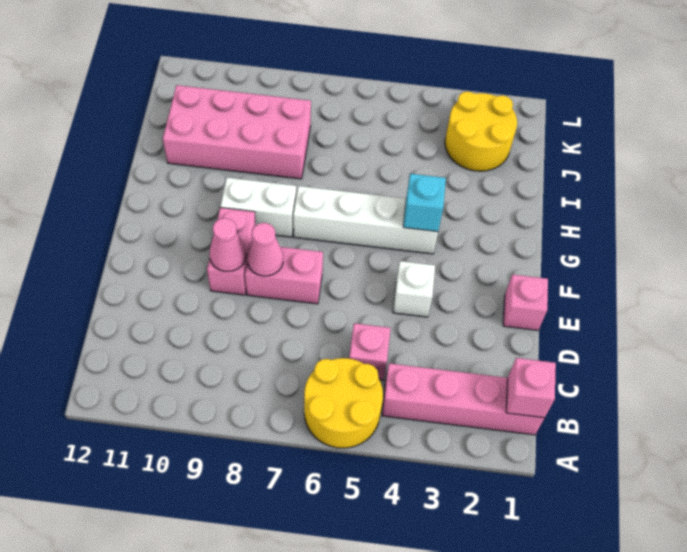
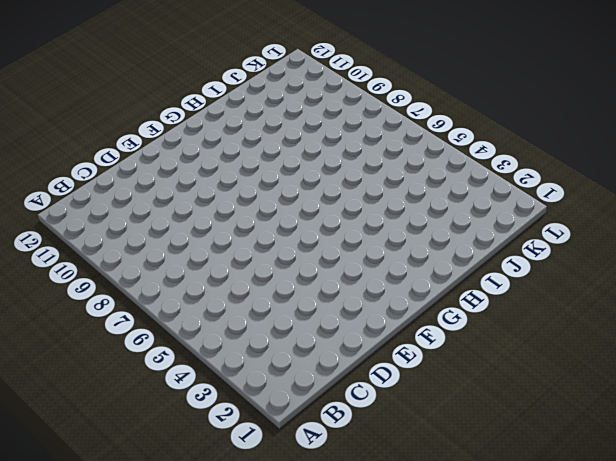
none -> yellow round brick A5:B6 level 1
none -> pink brick B1:B4 level 1
none -> pink brick C5 level 1

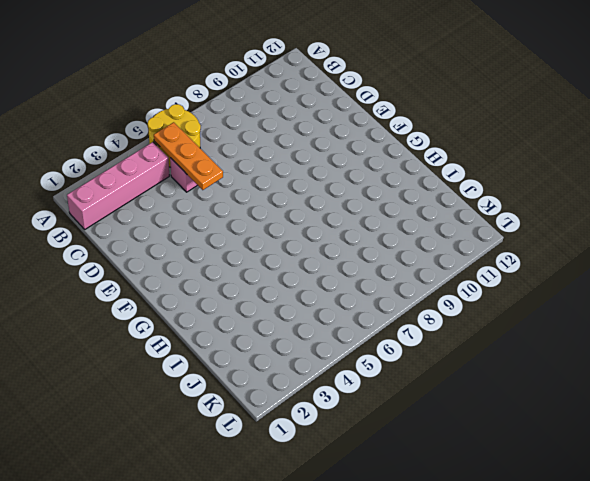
orange plate B5:D5 level 2 -> none
none -> pink brick E1 level 1
none -> white brick E4 level 1
none -> pink brick E7:E8 level 1

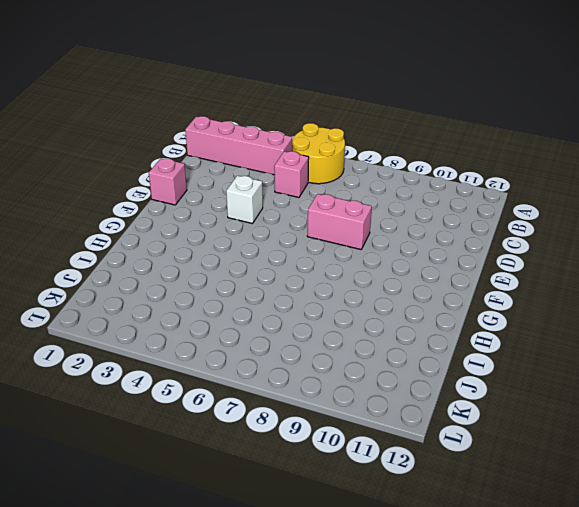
none -> pink brick E9:F9 level 1
none -> white brick G4:G7 level 1
none -> white brick G8:G9 level 1

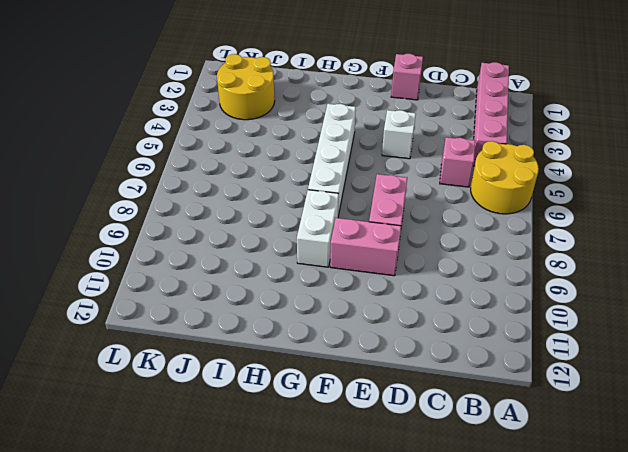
none -> pink brick I8:J11 level 1
none -> pink brick B1 level 2
none -> pink cone E8 level 2

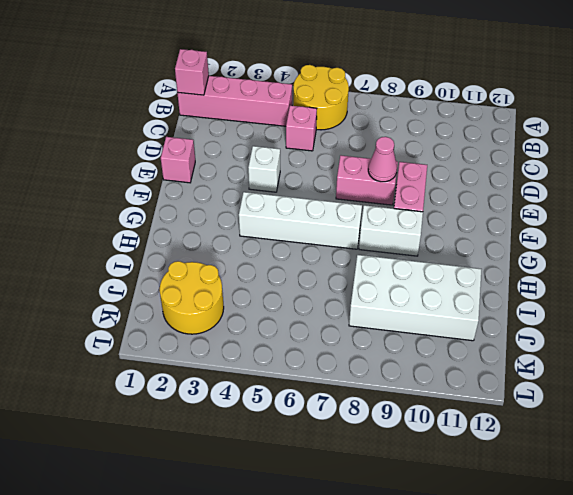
white brick I8:J11 level 1 -> pink brick I8:J11 level 1
none -> pink cone E9 level 2
none -> cyan brick G4 level 2

